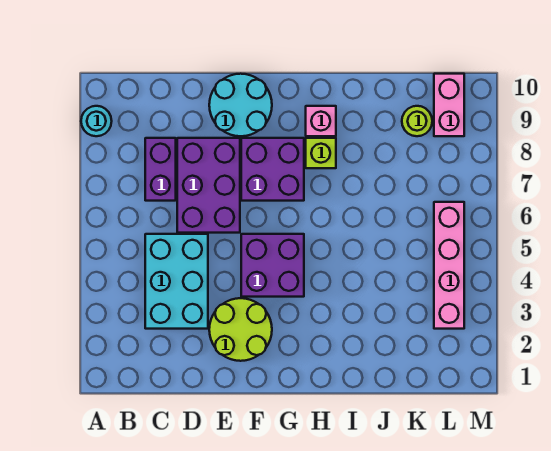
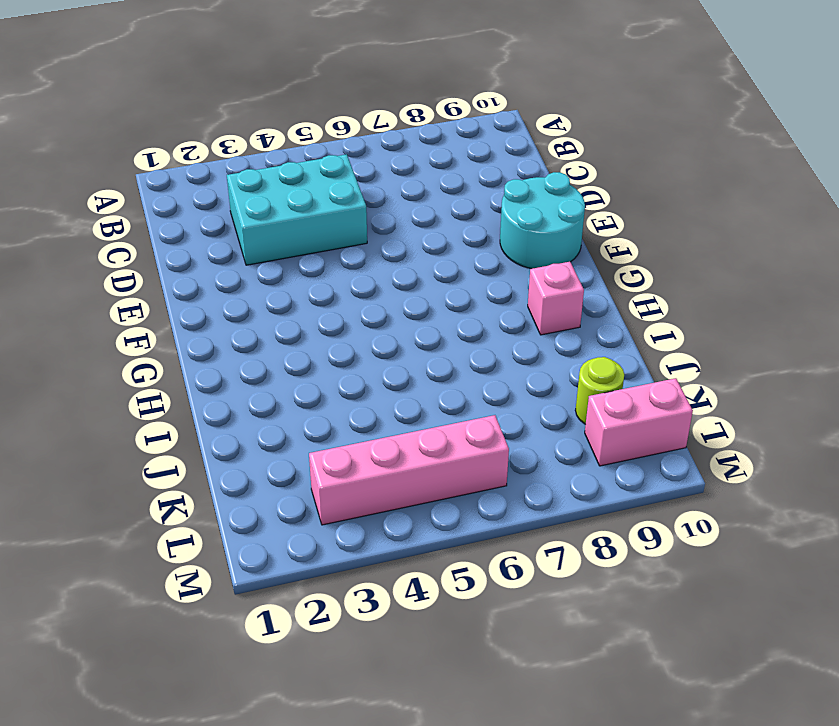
none -> cyan round brick A9 level 1
none -> purple brick C7:C8 level 1
none -> purple brick D6:E8 level 1

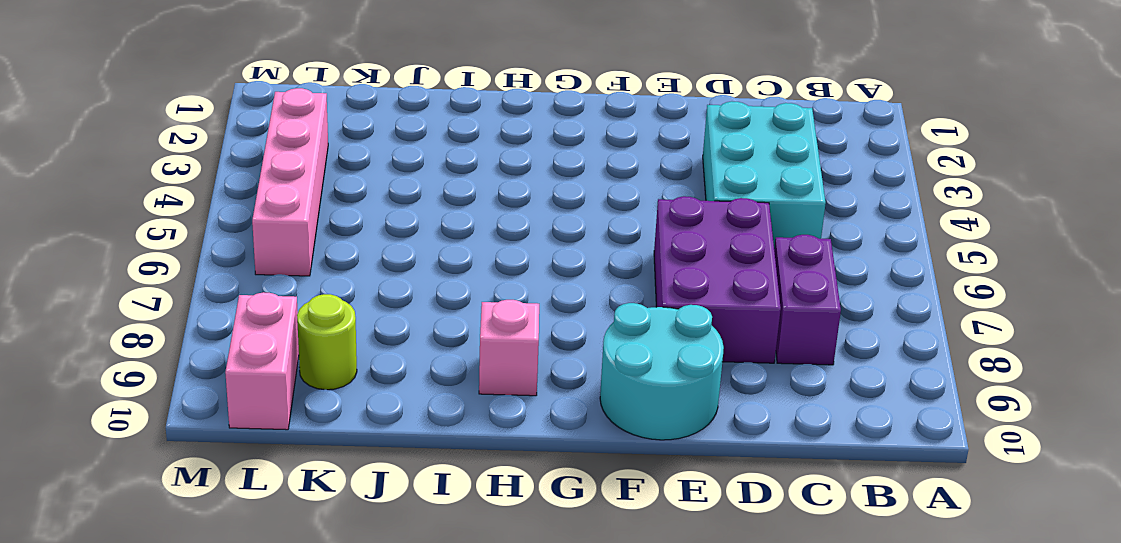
none -> cyan round brick A9 level 1
none -> lime round brick E2:F3 level 1
none -> purple brick F4:G5 level 1

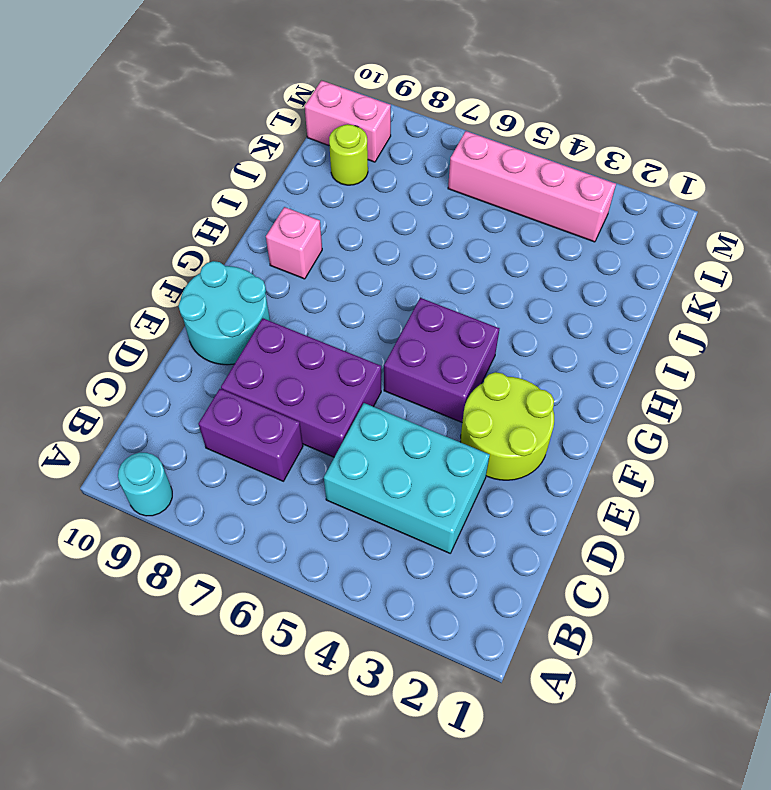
none -> purple brick F7:G8 level 1
none -> lime brick H8 level 1

